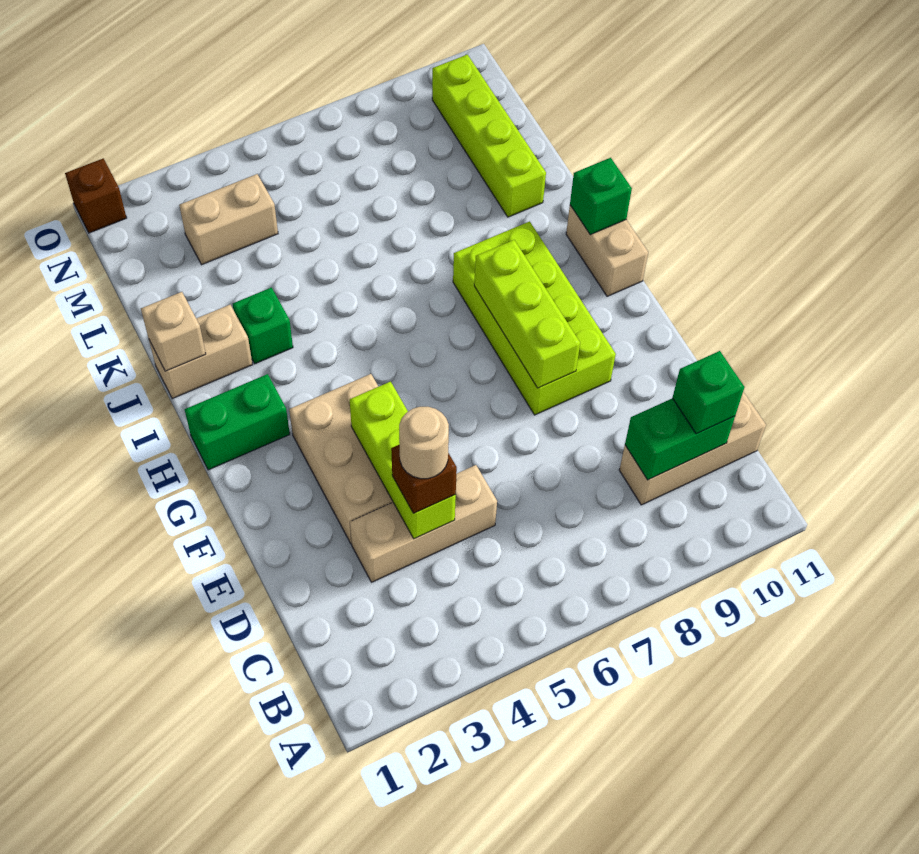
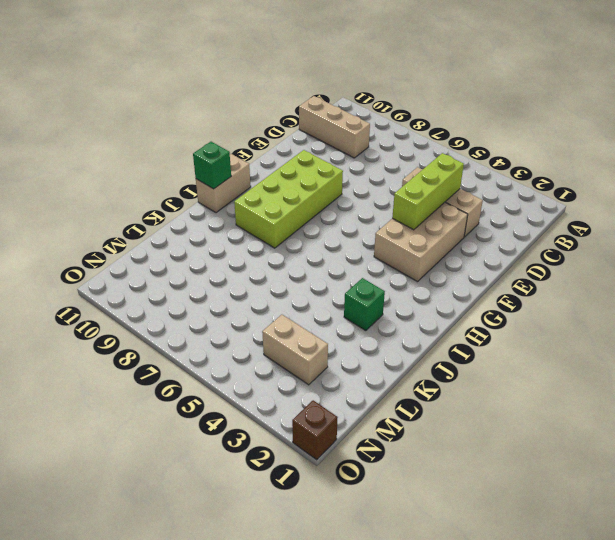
none -> green brick H1:H2 level 1
none -> tan brick J1:J2 level 1
none -> lime brick K10:N10 level 1

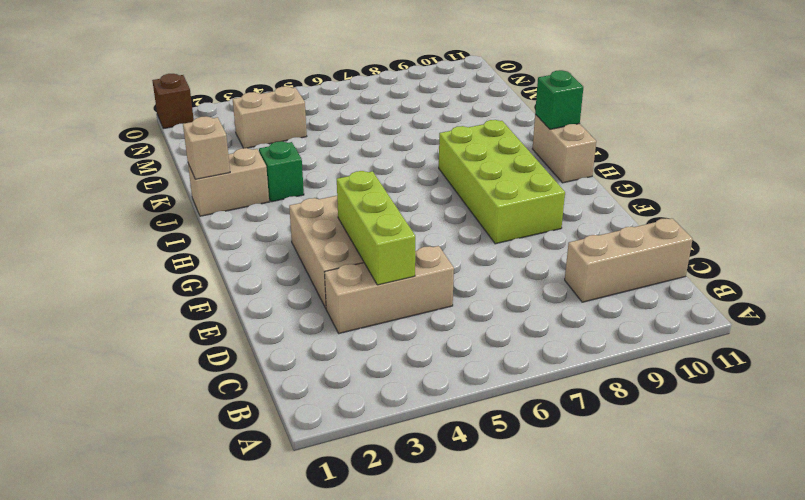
none -> green brick H1:H2 level 1
none -> lime brick K10:N10 level 1
none -> green brick C9:C10 level 2

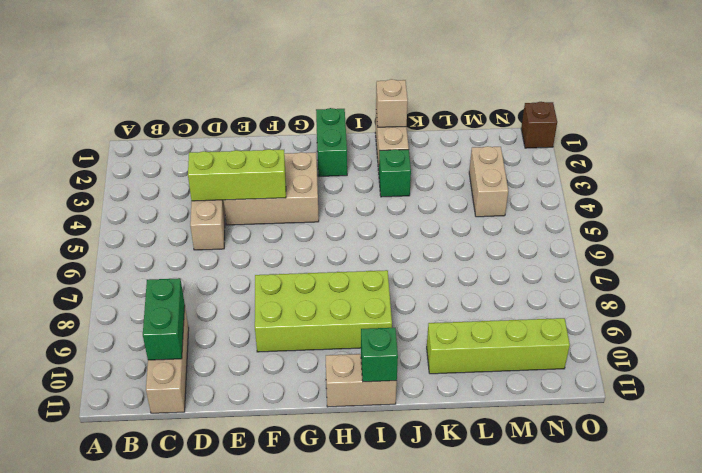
none -> lime brick F8:H8 level 2
none -> green brick C10 level 3
none -> brown brick D4 level 3

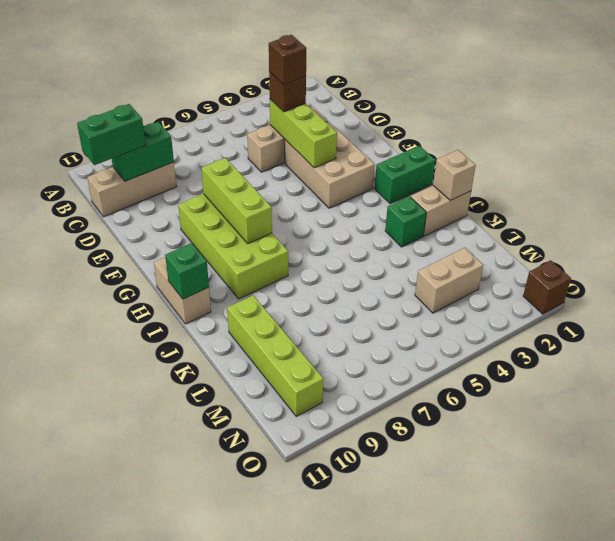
green brick C10:C11 level 3 -> green brick C10 level 3
brown brick D4 level 4 -> tan round brick D4 level 4

